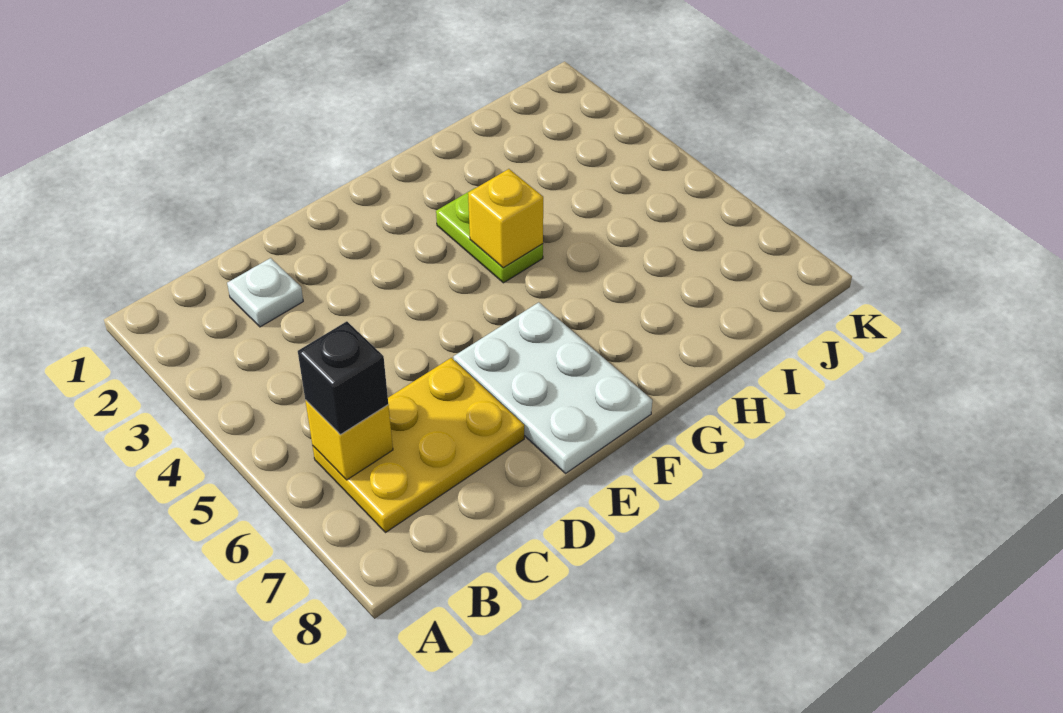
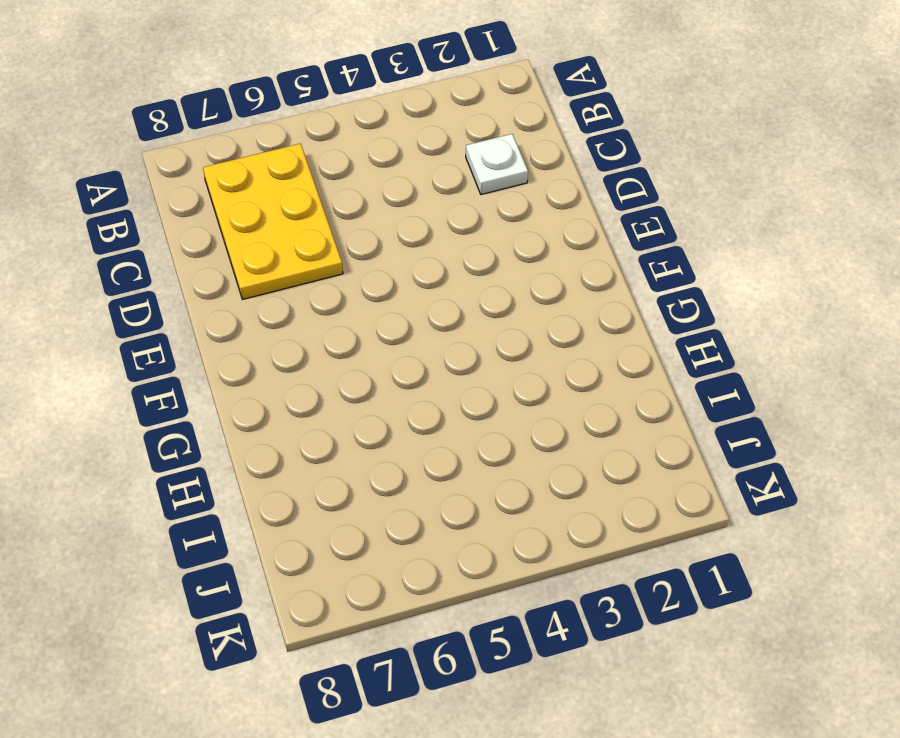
none -> white plate E6:F8 level 1
none -> lime plate G3:G4 level 1

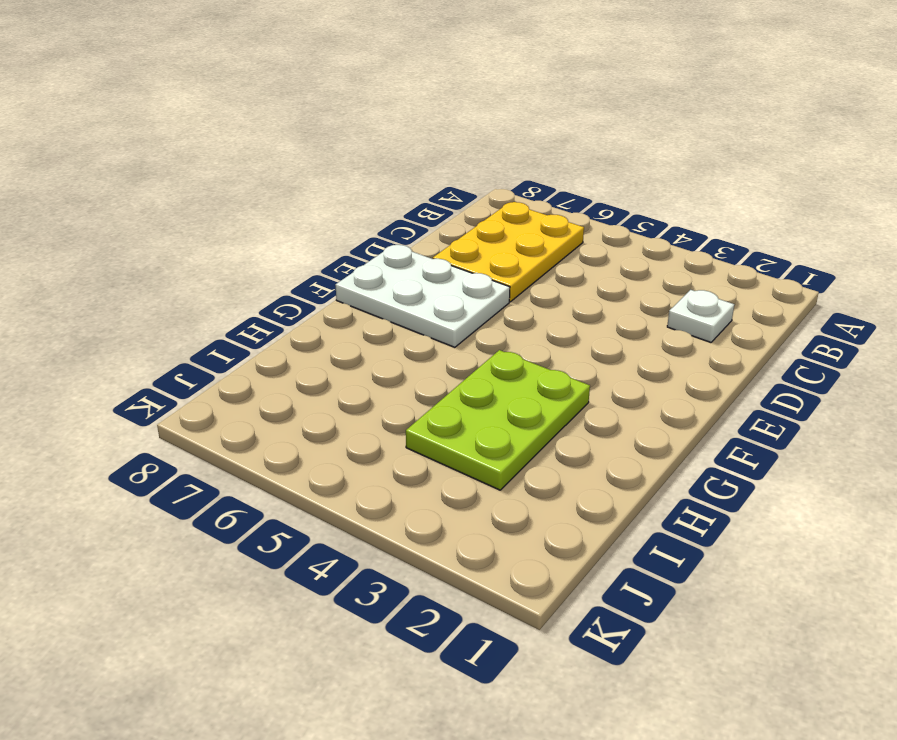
lime plate G3:I4 level 1 -> lime plate G3:G4 level 1
none -> yellow brick B6 level 2
none -> yellow brick G4 level 2

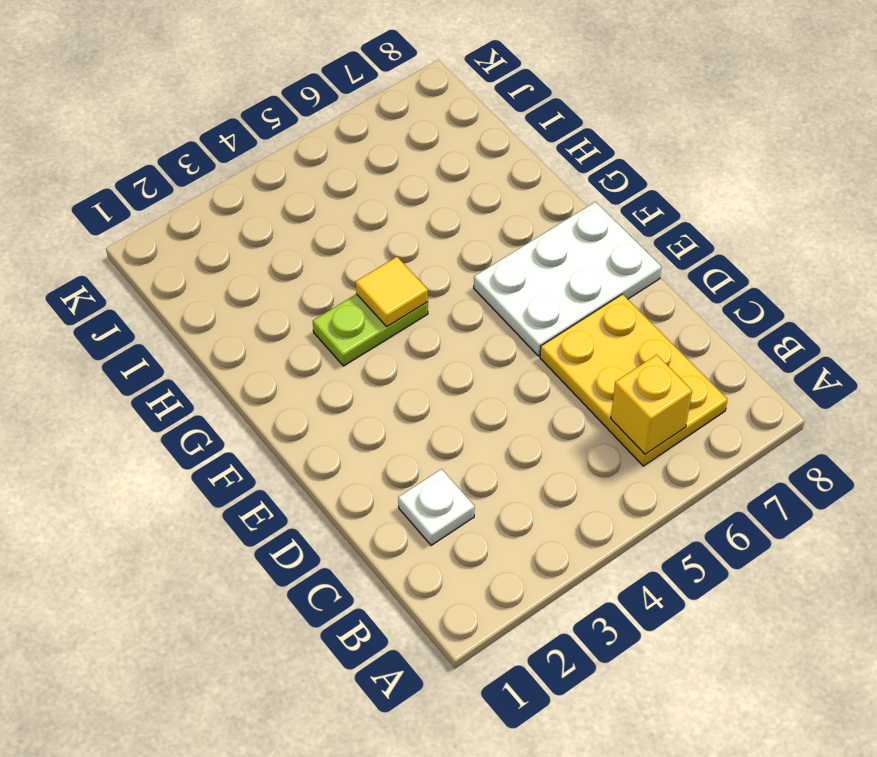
yellow tile G4 level 2 -> yellow brick G4 level 2
none -> black brick B6 level 3

